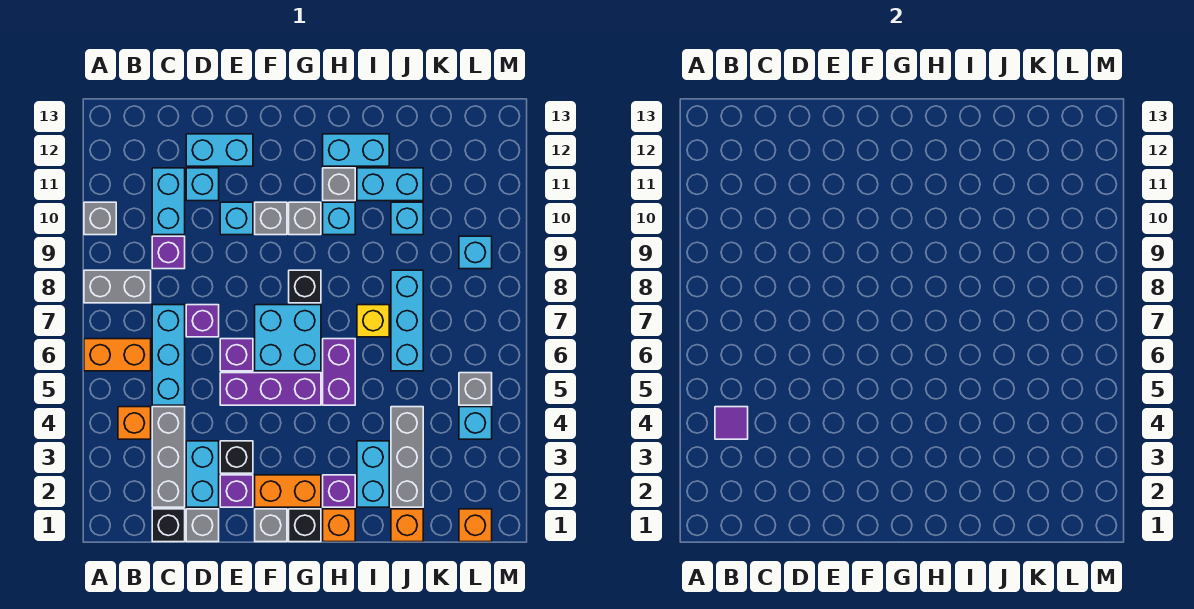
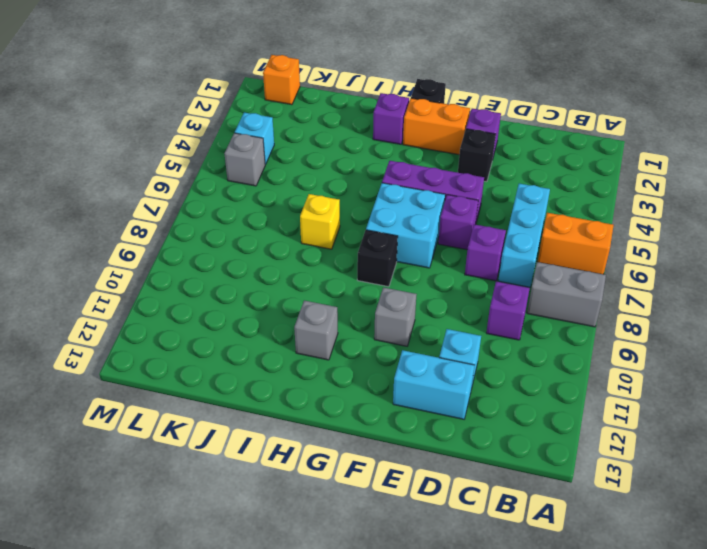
none -> grey brick A10 level 1
none -> orange brick B4 level 1
none -> black brick C1 level 1
none -> grey brick C2:C4 level 1

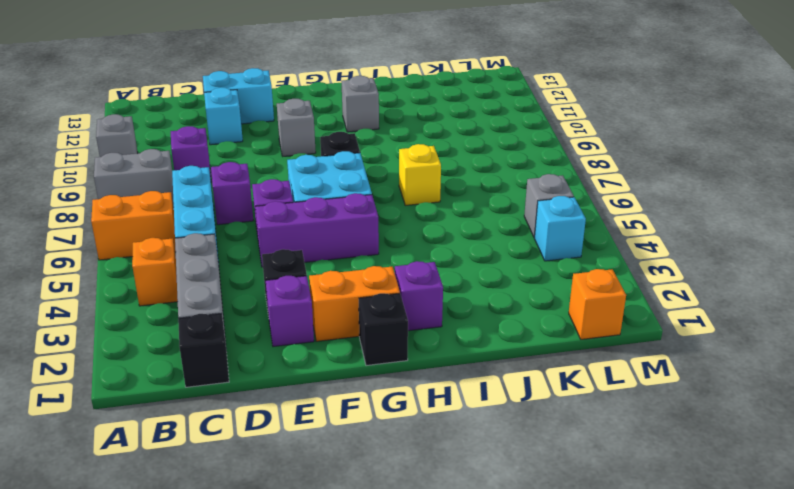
none -> cyan brick C10:C11 level 1
none -> grey brick D1 level 1
none -> cyan brick D2:D3 level 1
none -> cyan brick E10 level 1

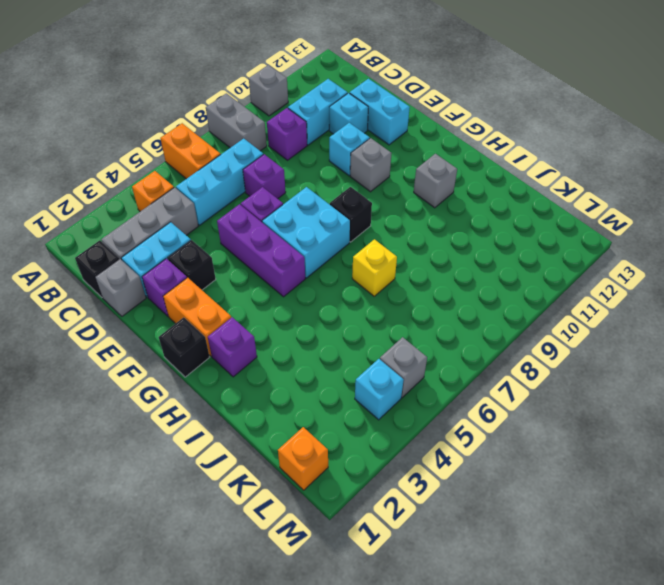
none -> grey brick F1 level 1
none -> grey brick G10 level 1
none -> orange brick H1 level 1
none -> purple brick H5:H6 level 1

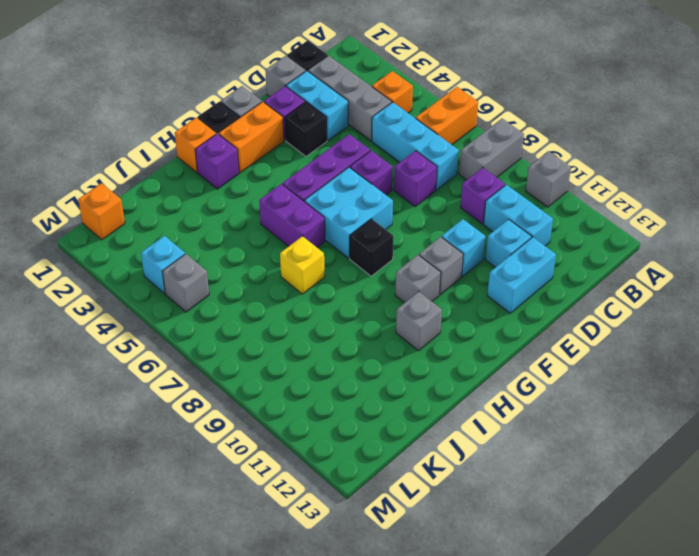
none -> cyan brick H10 level 1
none -> cyan brick H12:I12 level 1
none -> cyan brick I2:I3 level 1
none -> cyan brick I11:J11 level 1

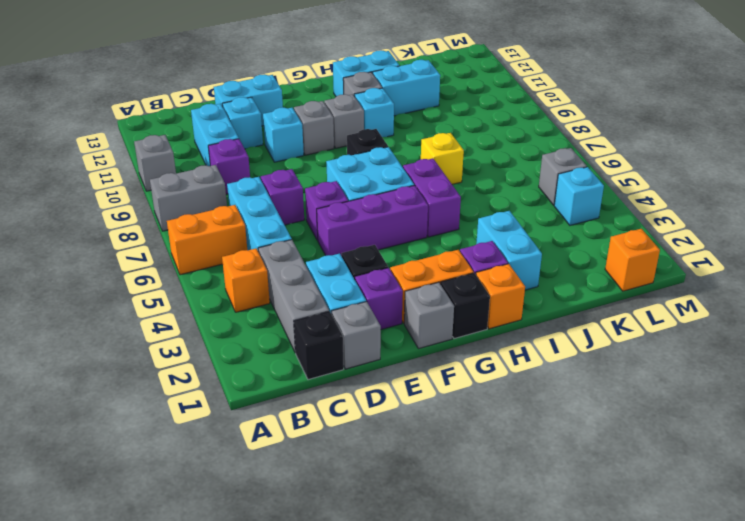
none -> orange brick J1 level 1
none -> grey brick J2:J4 level 1
none -> cyan brick J6:J8 level 1
none -> cyan brick J10 level 1

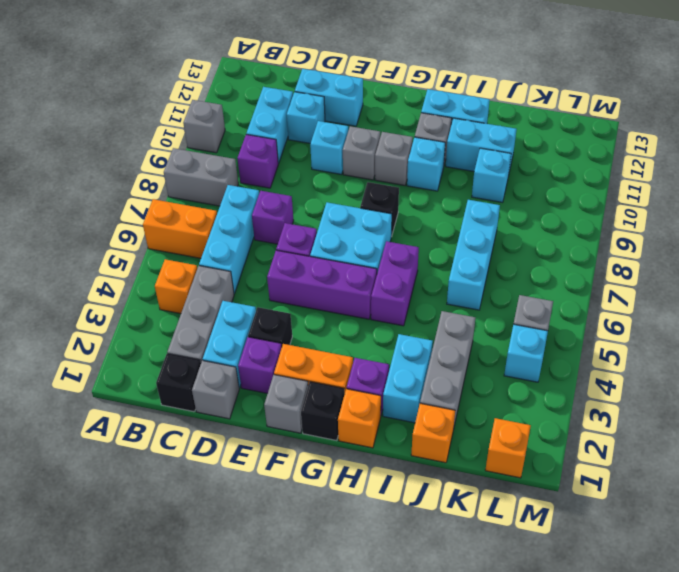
none -> yellow brick I7 level 1
none -> cyan brick L9 level 1
none -> purple tile B4 level 2

